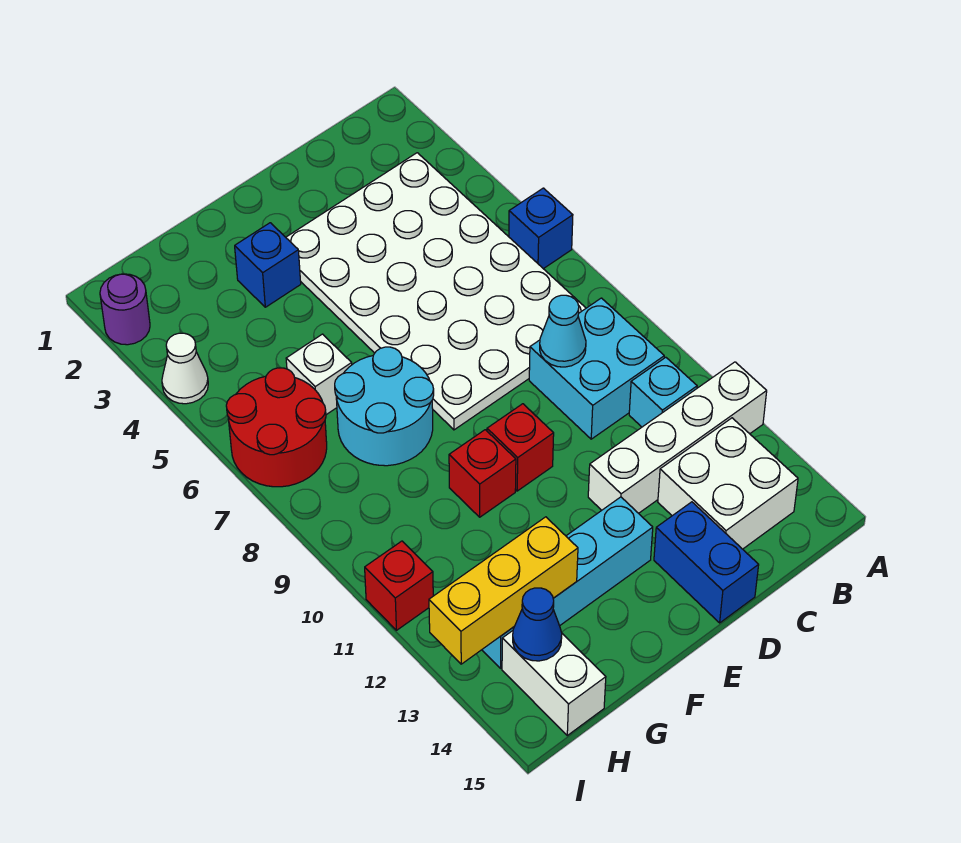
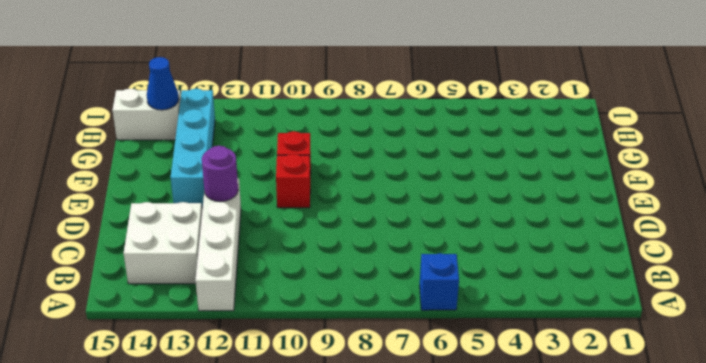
purple round brick D12 level 2 -> purple round brick I2 level 1
none -> white plate B3:E8 level 1
none -> cyan brick B9:C10 level 1
none -> cyan brick B11 level 1

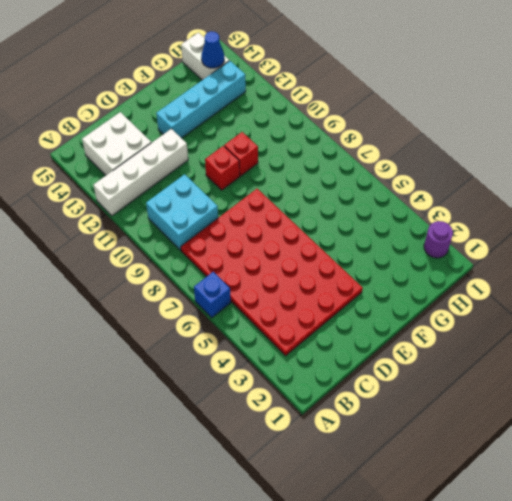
red plate B3:E8 level 1 -> white plate B3:E8 level 1
none -> cyan brick B11 level 1
none -> blue brick D14:D15 level 1
none -> blue brick F3 level 1

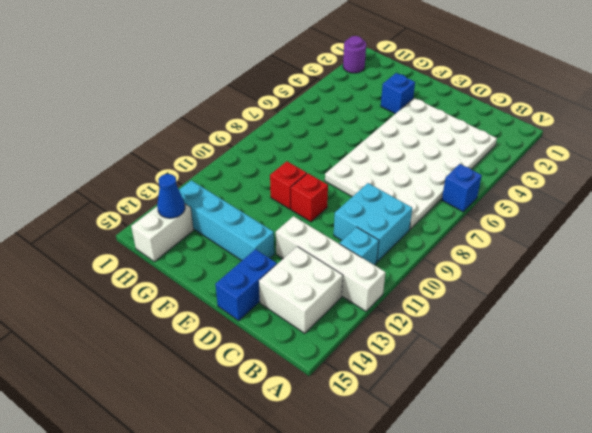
none -> cyan round brick F7:G8 level 1
none -> white brick G6 level 1
none -> red round brick H6:I7 level 1

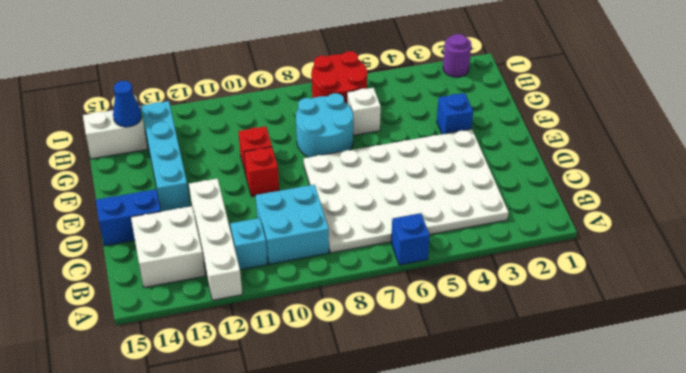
none -> white cone I4 level 1
none -> red brick I11 level 1
none -> cyan cone C9 level 2

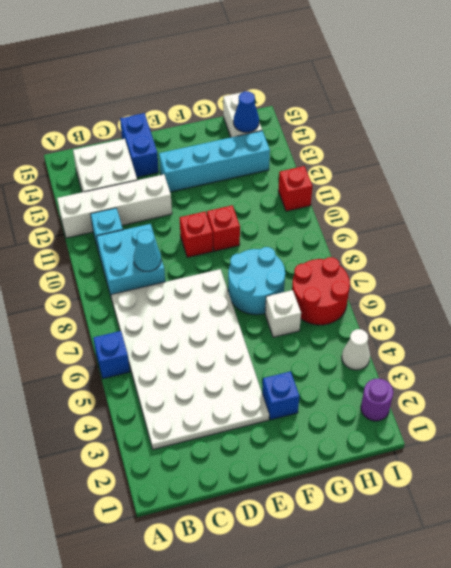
none -> yellow brick G13:I13 level 2

